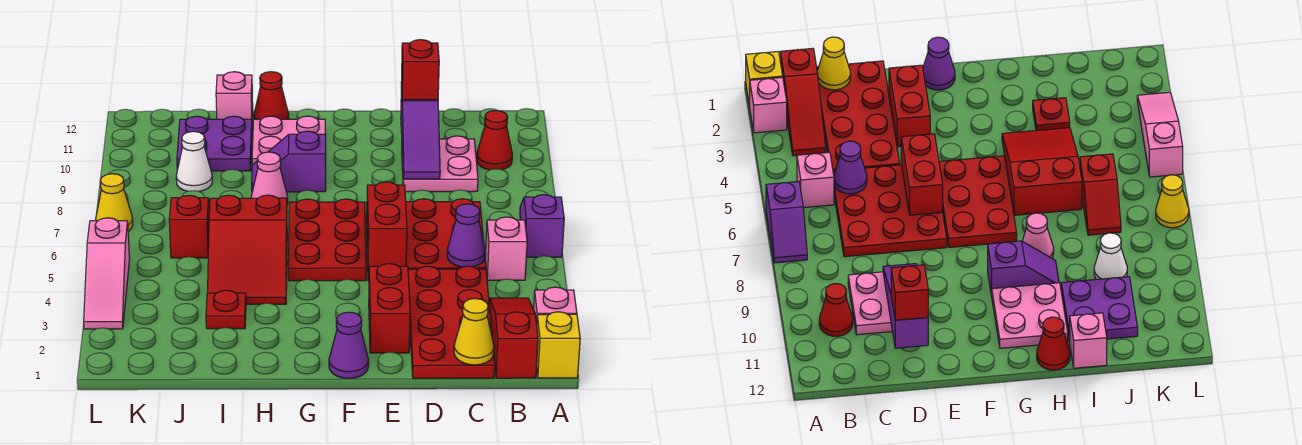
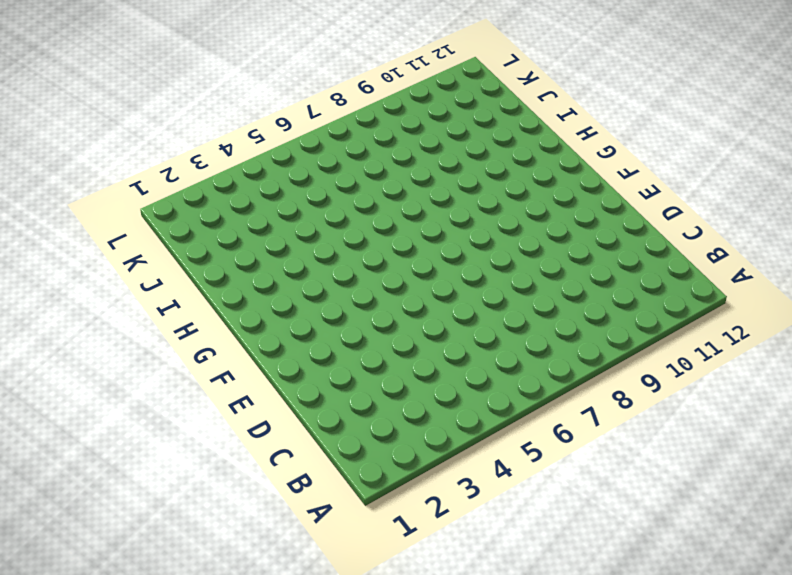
none -> yellow brick A1 level 1
none -> pink brick A2 level 1
none -> purple slope A6:A7 level 1 top 6

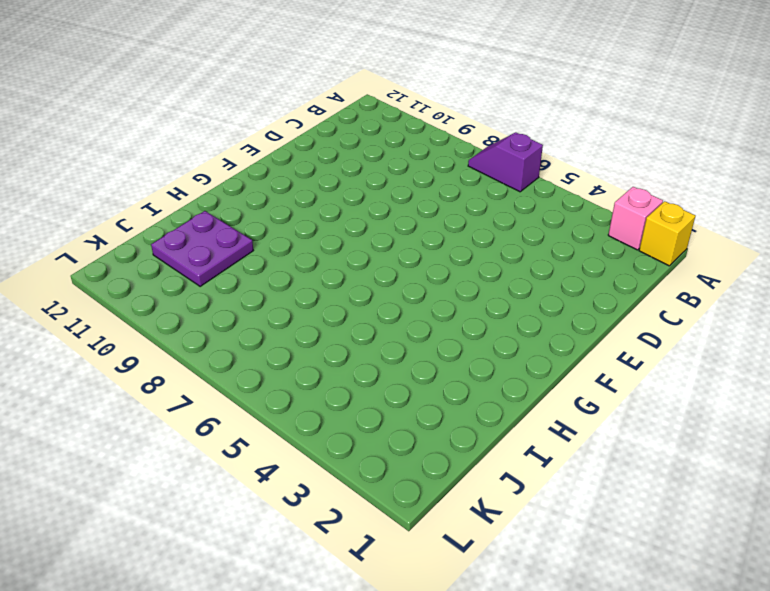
none -> red slope B1:B3 level 1 top 1
none -> pink brick B5 level 1
none -> red cone B10 level 1

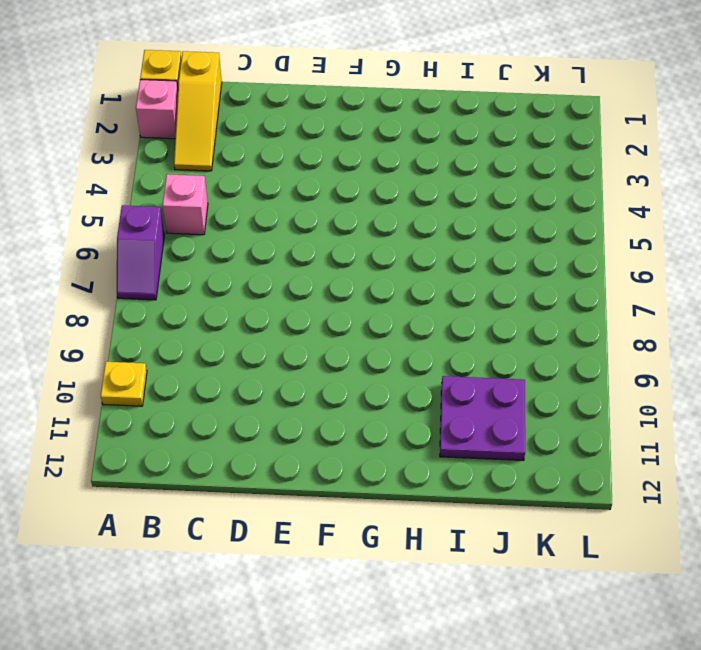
yellow plate A10 level 1 -> none
yellow slope B1:B3 level 1 top 1 -> red slope B1:B3 level 1 top 1
none -> red cone B10 level 1
none -> red plate C1:D4 level 1
none -> red plate C5:E7 level 1

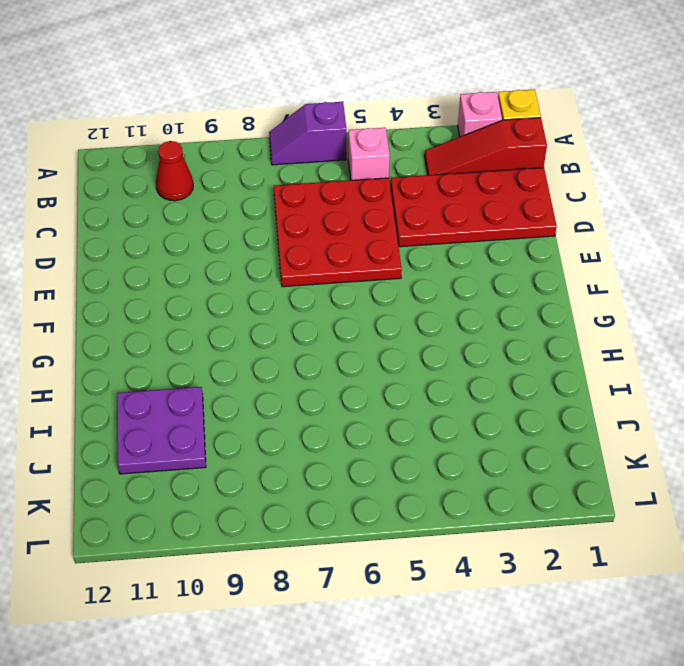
none -> pink plate C9:D10 level 1
none -> red brick E2:E3 level 1
none -> purple cone F1 level 1

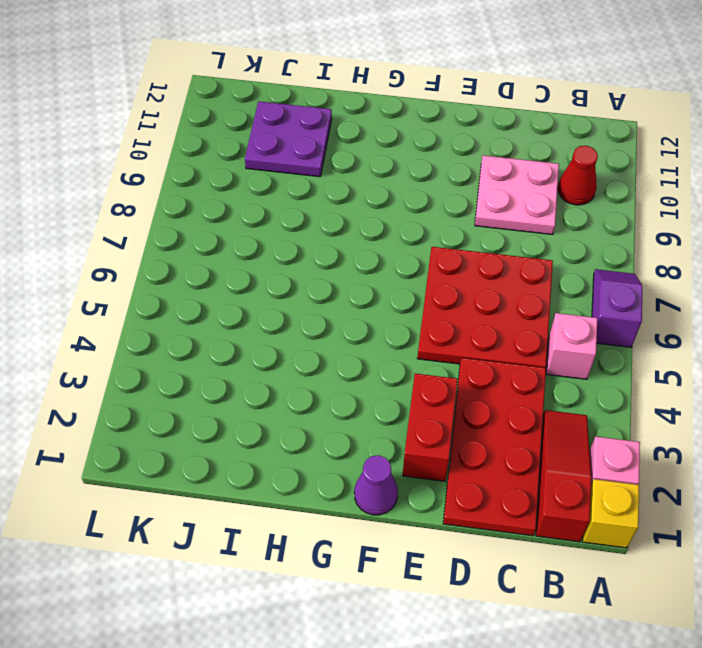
none -> red plate F5:G7 level 1
none -> purple slope G9:H9 level 1 top G
none -> pink plate G10:H11 level 1

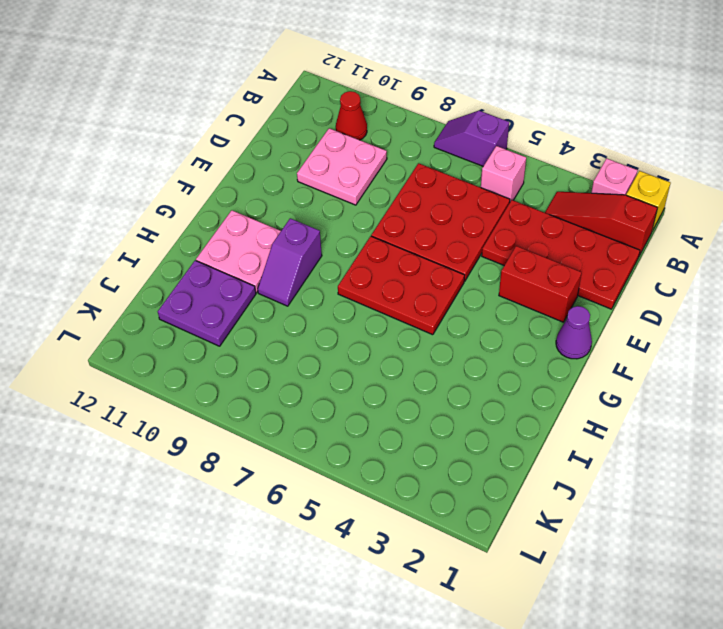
none -> red slope H4:I6 level 1 top 6
none -> pink cone H8 level 1
none -> red cone H12 level 1

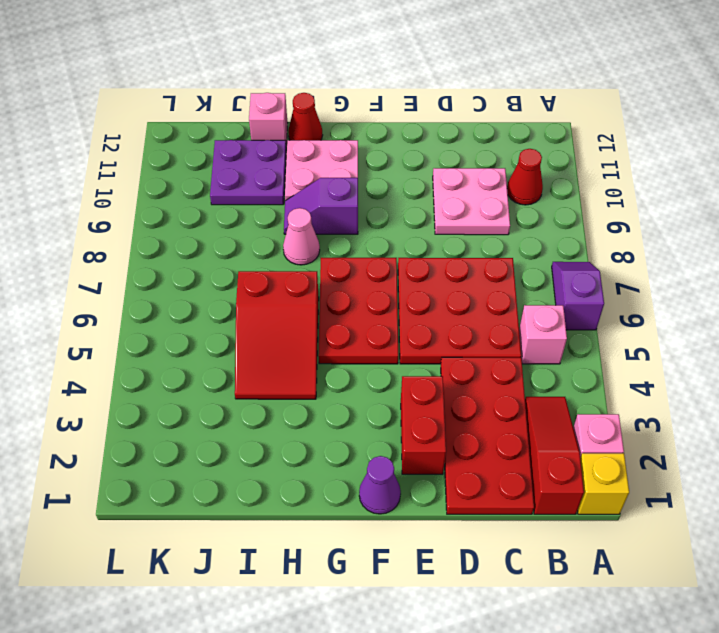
none -> red plate I3 level 1
none -> red slope J6:J7 level 1 top 6
none -> white cone J9 level 1

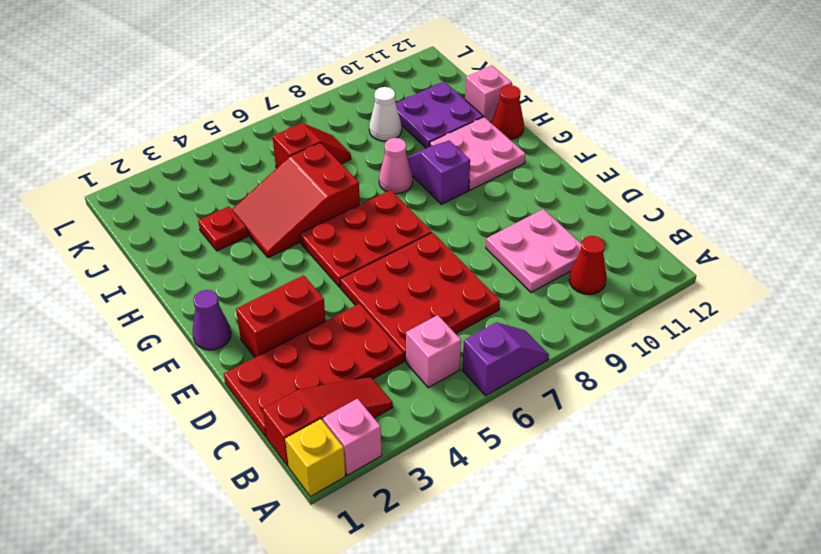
none -> pink slope L3:L5 level 1 top 5
none -> yellow cone L7 level 1
none -> yellow cone C1 level 2

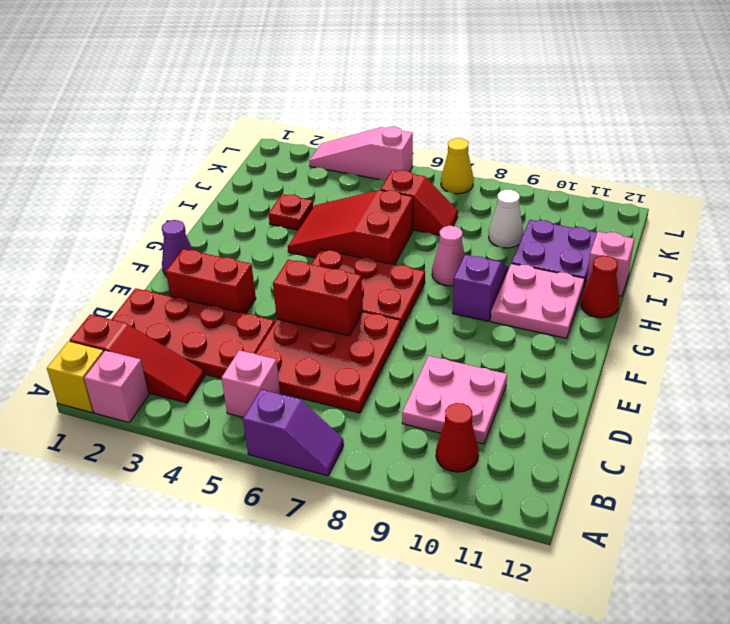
none -> yellow cone C1 level 2
none -> purple cone C5 level 2
none -> purple slope D9:D11 level 2 top 11

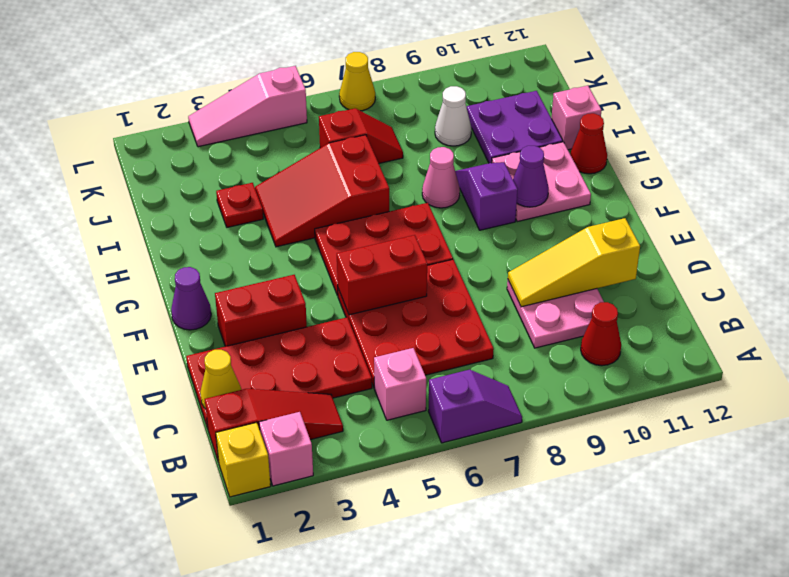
yellow slope D9:D11 level 2 top 11 -> purple slope D9:D11 level 2 top 11
purple cone G10 level 2 -> purple cone C5 level 2
none -> red brick D11 level 3

